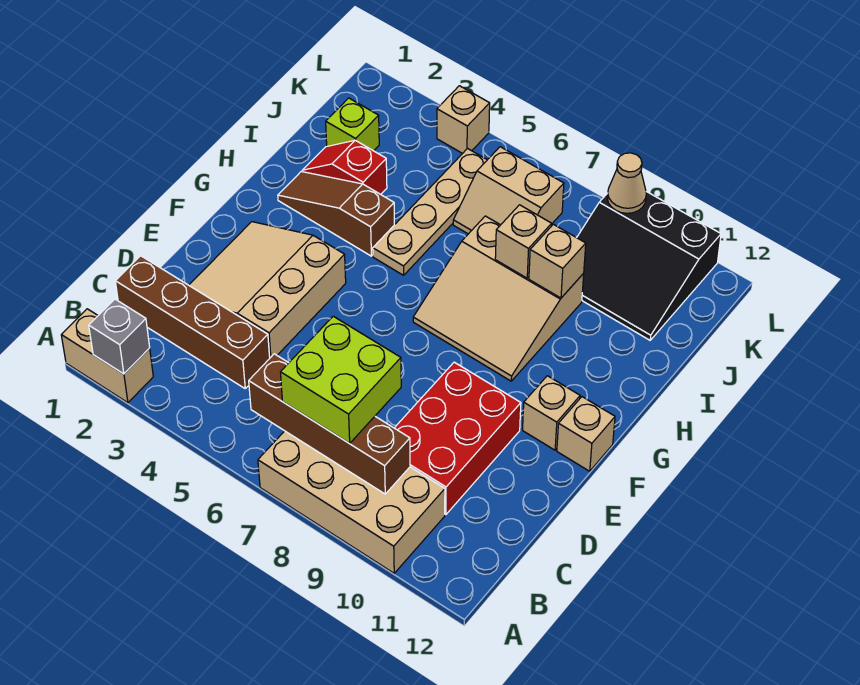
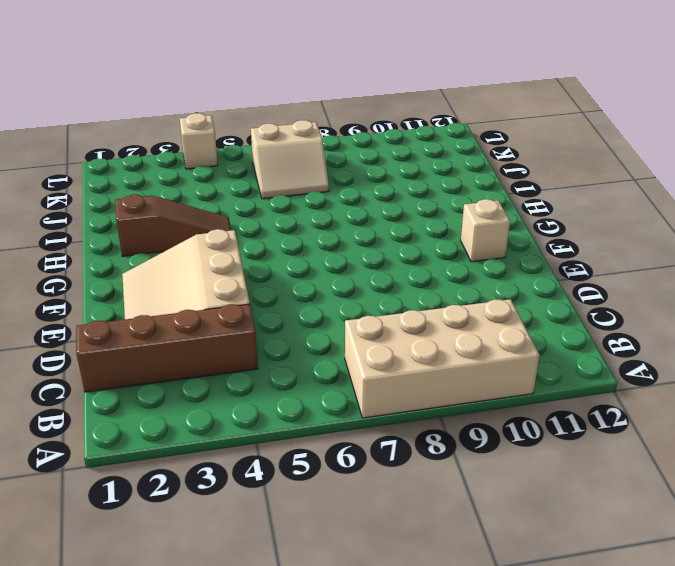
brown slope H2:H4 level 1 top 2 -> brown slope H2:H4 level 1 top 4
none -> tan brick A1:A2 level 1
none -> red brick C9:E10 level 1
none -> tan brick F12 level 1

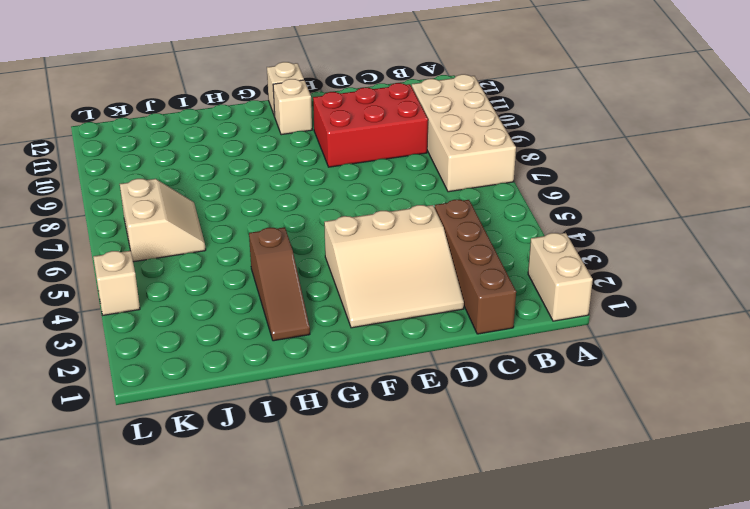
none -> tan slope G7:I9 level 1 top I
none -> tan plate H5:K5 level 1
none -> red slope I2:I3 level 1 top 3

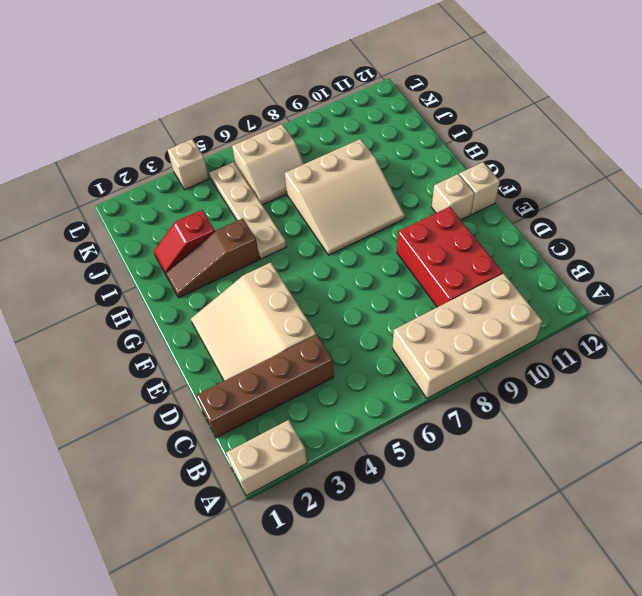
none -> lime brick J2 level 1
none -> black slope J9:L11 level 1 top L
none -> grey brick A2 level 2

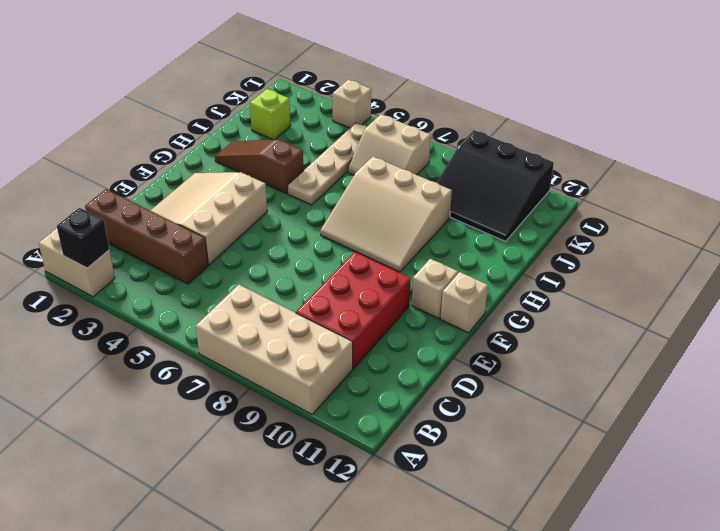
black brick A2 level 2 -> grey brick A2 level 2
none -> red slope I2:I3 level 1 top 3
none -> brown brick B6:B9 level 2
none -> tan brick I8 level 2

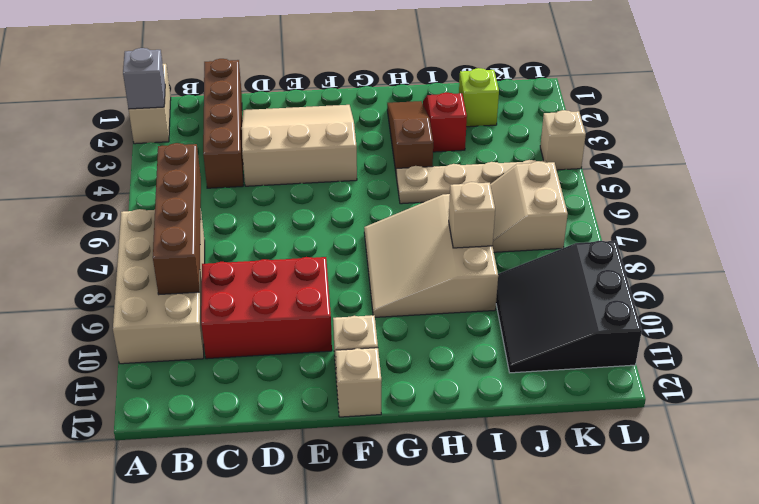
none -> tan brick I9 level 2
none -> tan cone L9 level 2
none -> lime brick B7:C8 level 3

